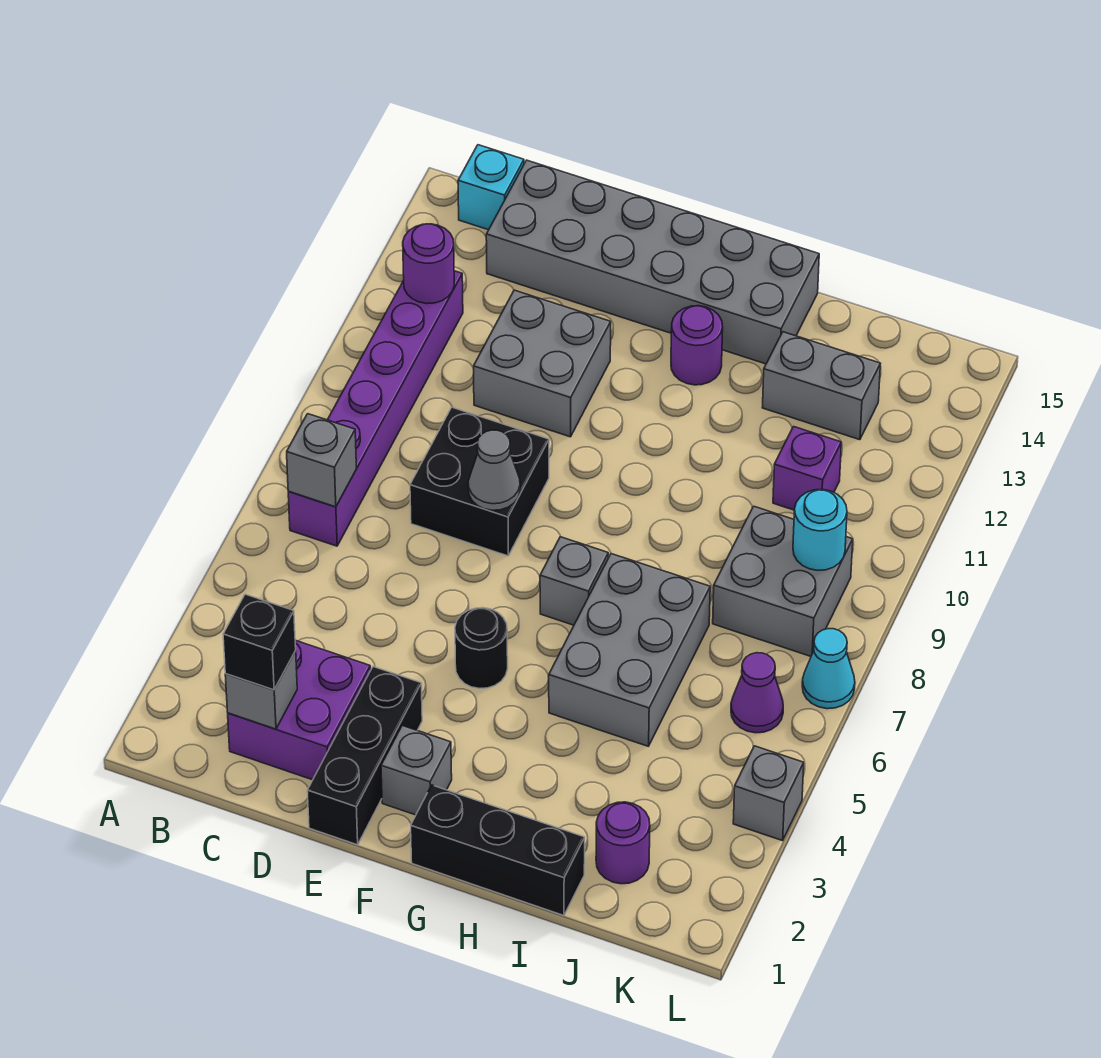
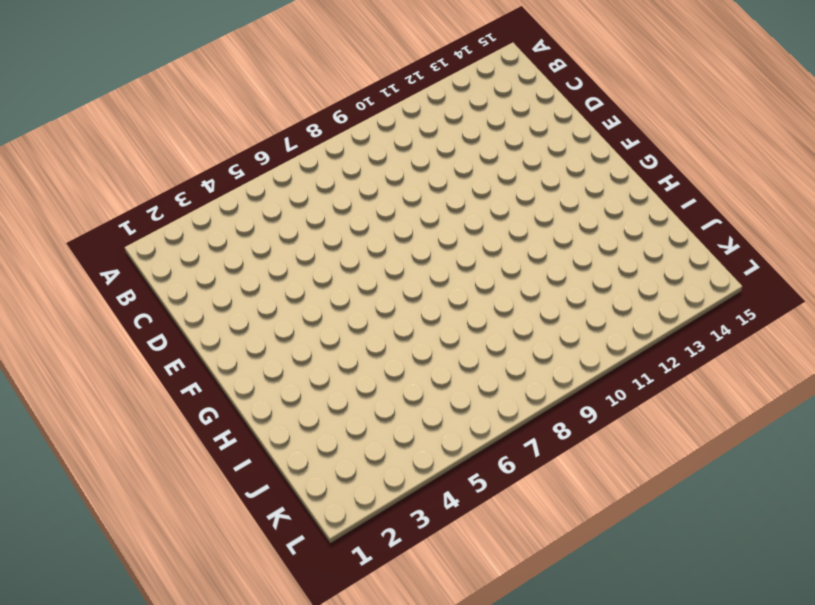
none -> purple brick B7:B12 level 1
none -> cyan brick B15 level 1
none -> purple brick C2:D3 level 1

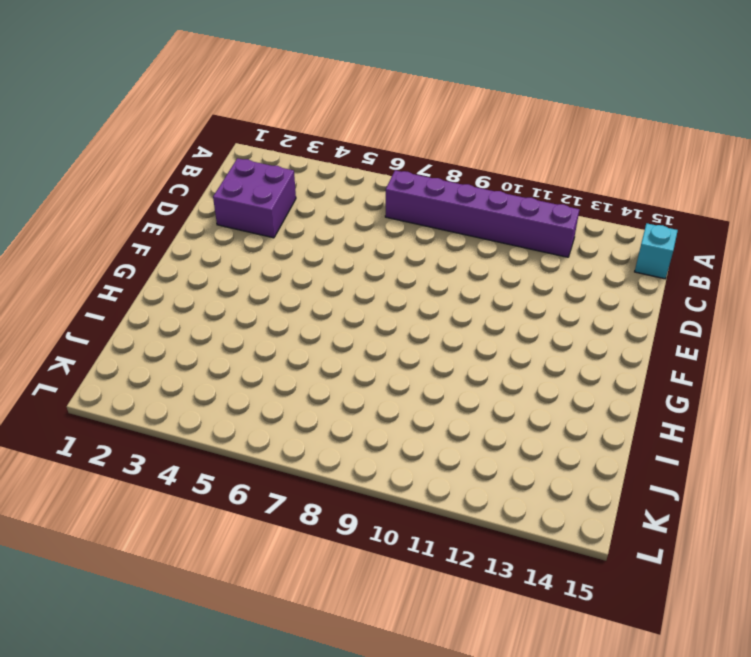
none -> grey brick C14:H15 level 1
none -> black brick D8:E9 level 1
none -> grey brick D11:E12 level 1

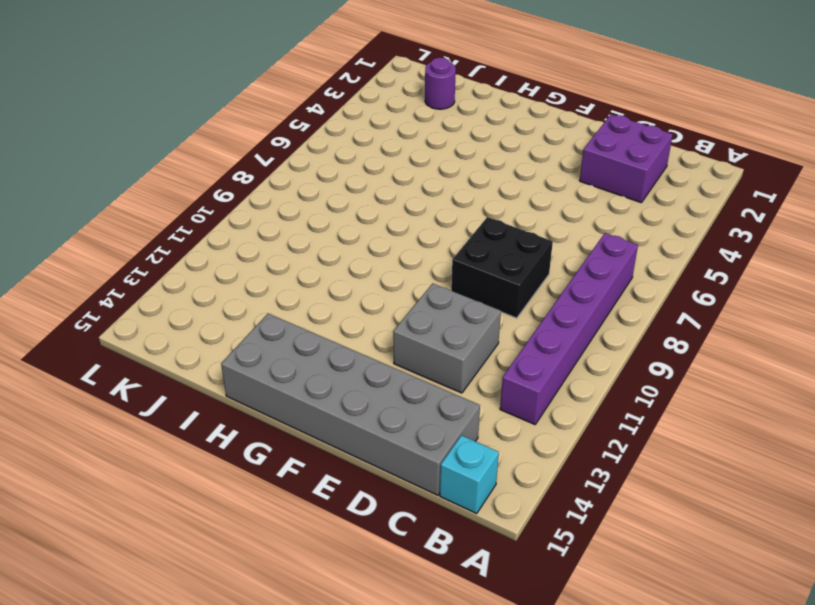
none -> black brick E1:E3 level 1
none -> grey brick F2 level 1
none -> black round brick F5 level 1

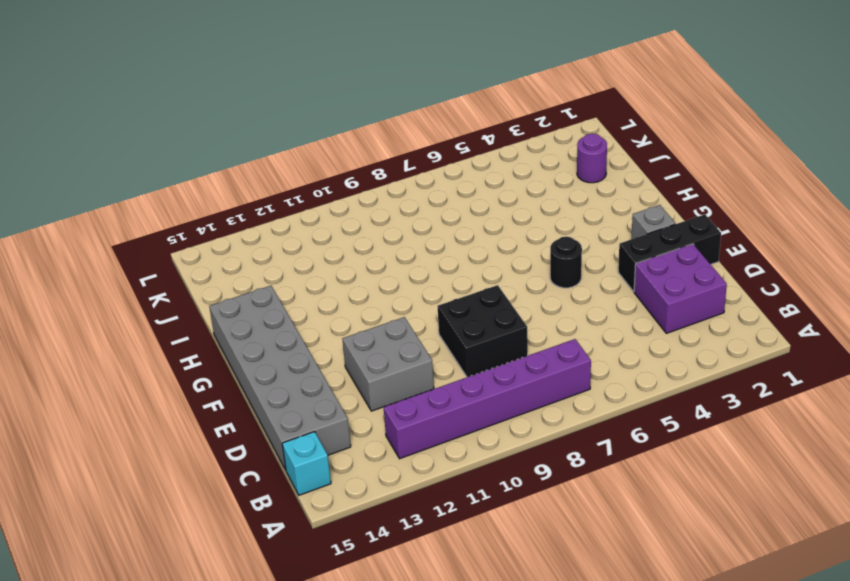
none -> black brick G1:I1 level 1
none -> grey brick G7 level 1
none -> purple round brick G13 level 1

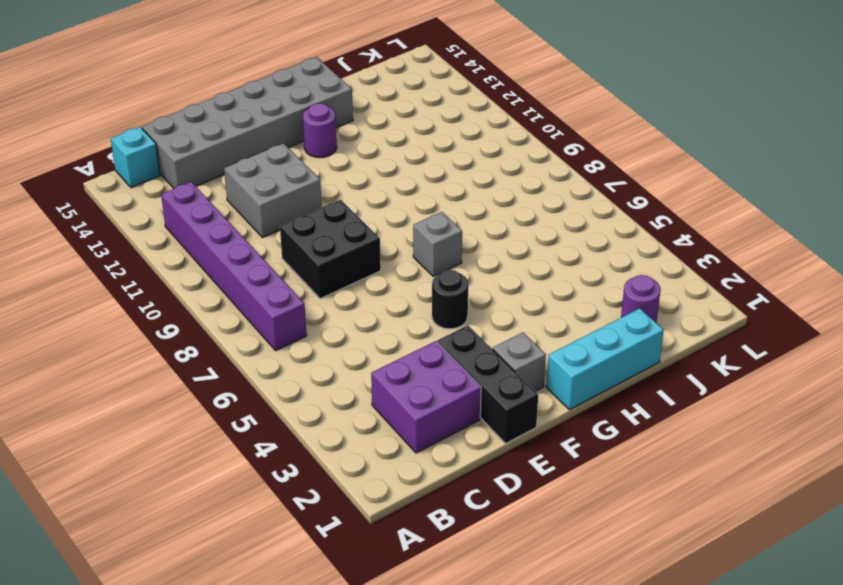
cyan brick G1:I1 level 1 -> black brick G1:I1 level 1
none -> grey brick H5:I7 level 1
none -> grey brick I13:J13 level 1
none -> grey brick J8:K9 level 1

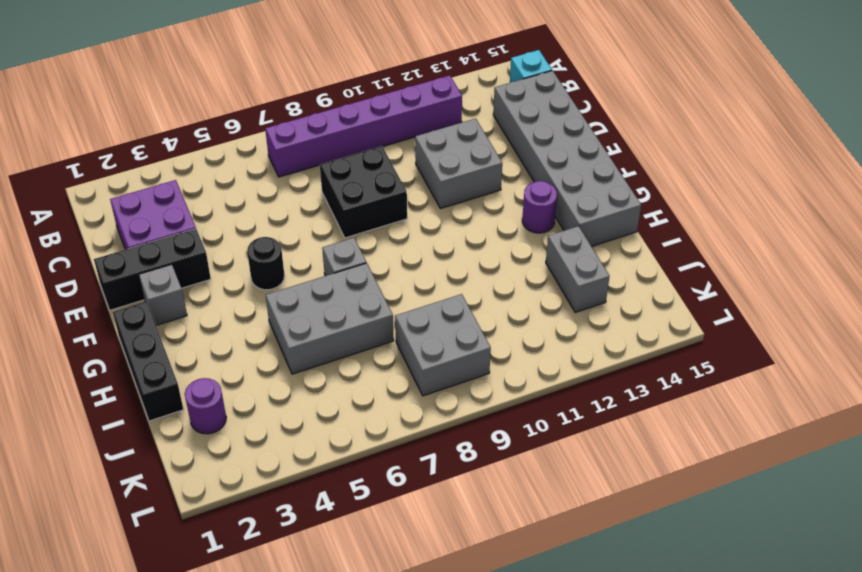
none -> purple brick J11 level 1
none -> purple cone K6 level 1
none -> grey brick L4 level 1

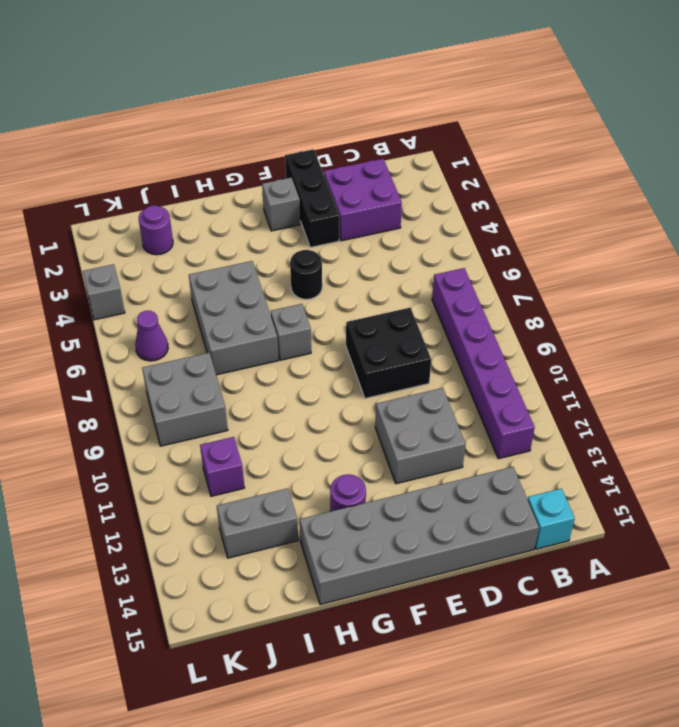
none -> black brick G1:I1 level 1
none -> cyan cone L7 level 1
none -> grey brick B7 level 2

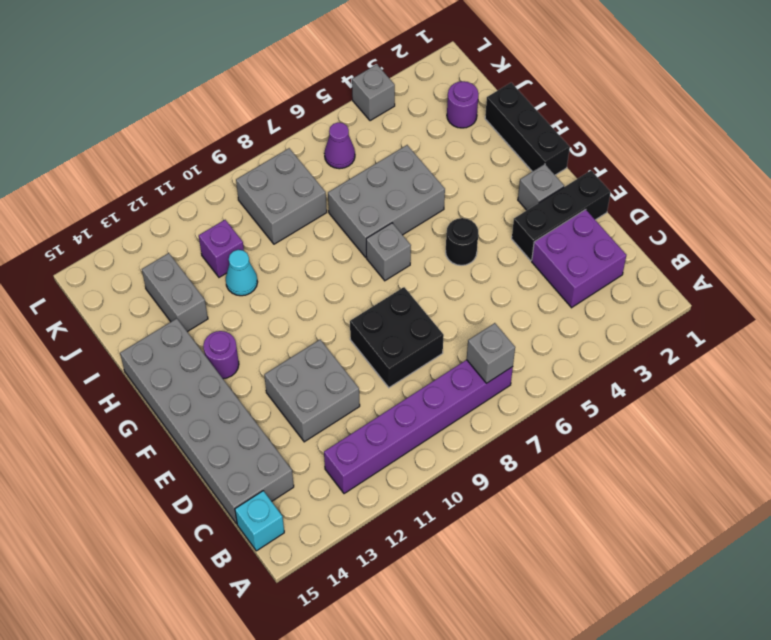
cyan cone I11 level 1 -> cyan cone L7 level 1
none -> purple round brick B12 level 2
none -> grey brick C2 level 2
none -> grey cone E8 level 2

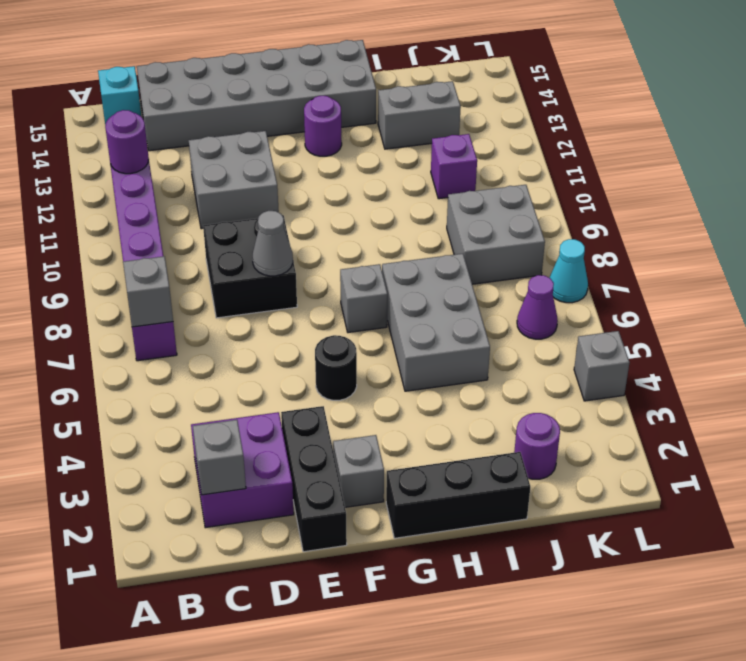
none -> cyan round brick K9 level 2
none -> black brick C2 level 3

